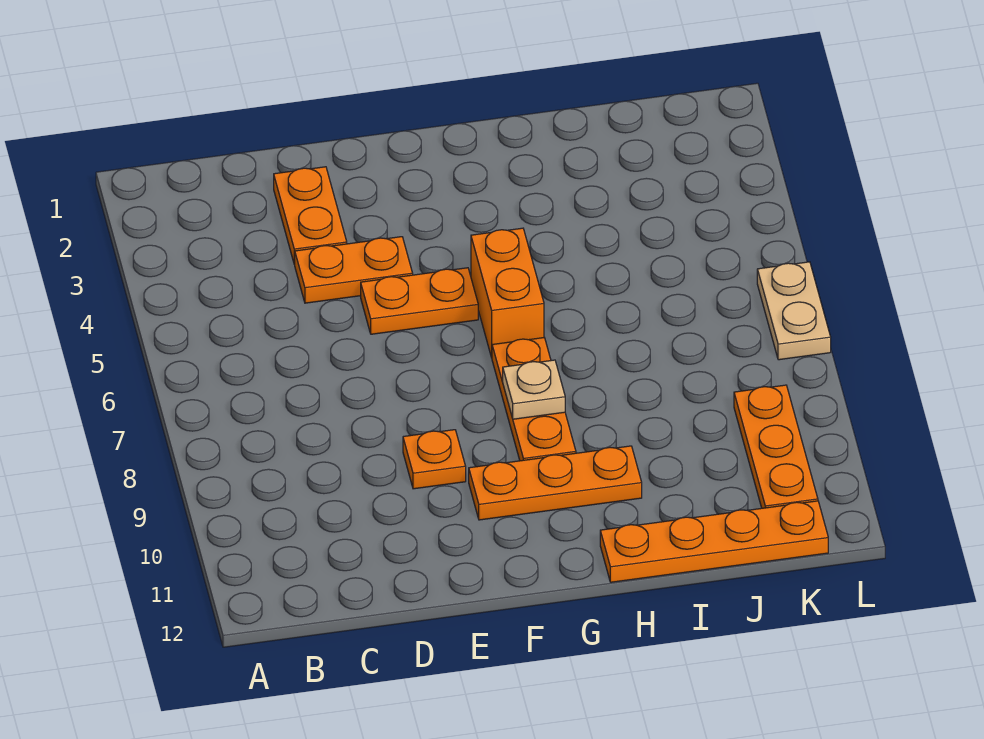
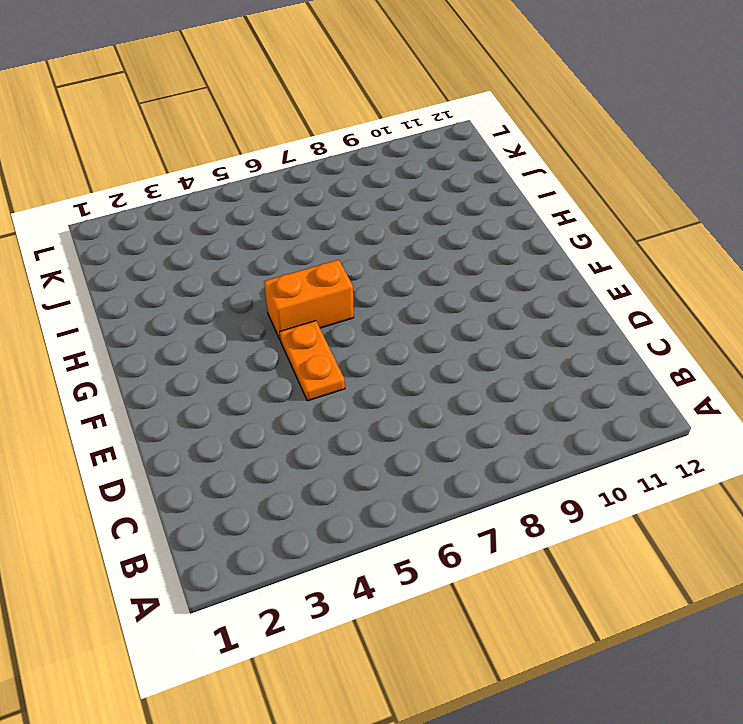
none -> orange plate D2:D3 level 1
none -> orange plate D4:E4 level 1

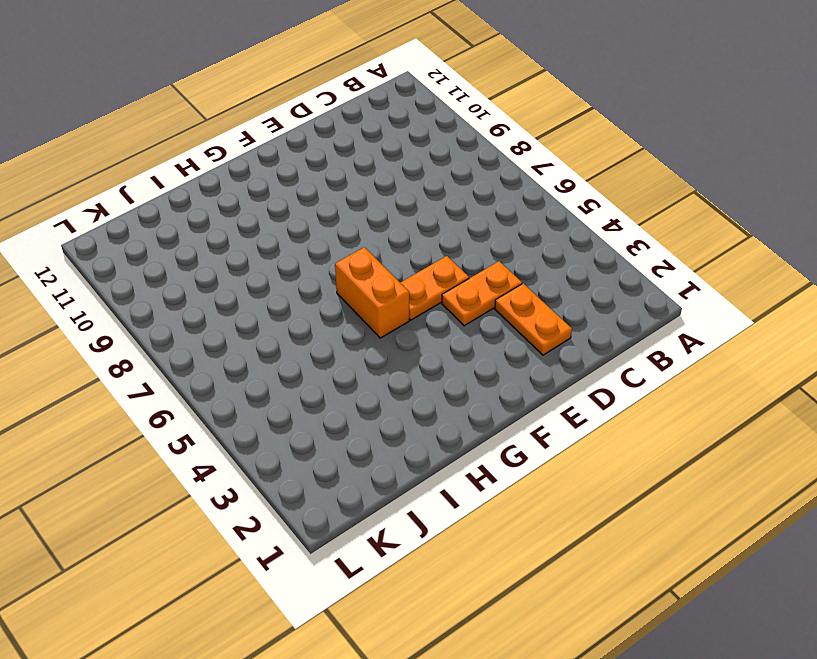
none -> orange plate E9 level 1
none -> orange plate F10:H10 level 1

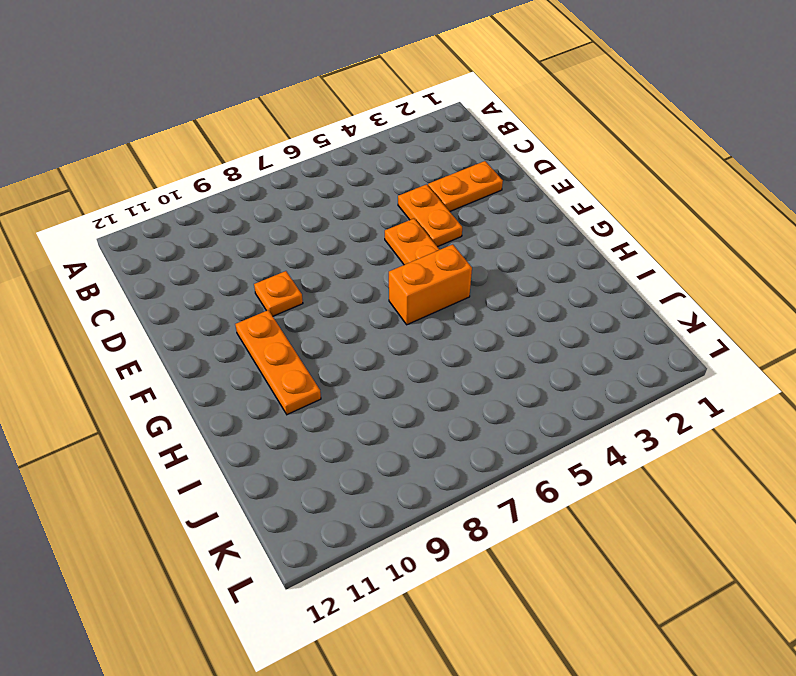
none -> orange plate G7:G9 level 1
none -> orange plate H12:K12 level 1

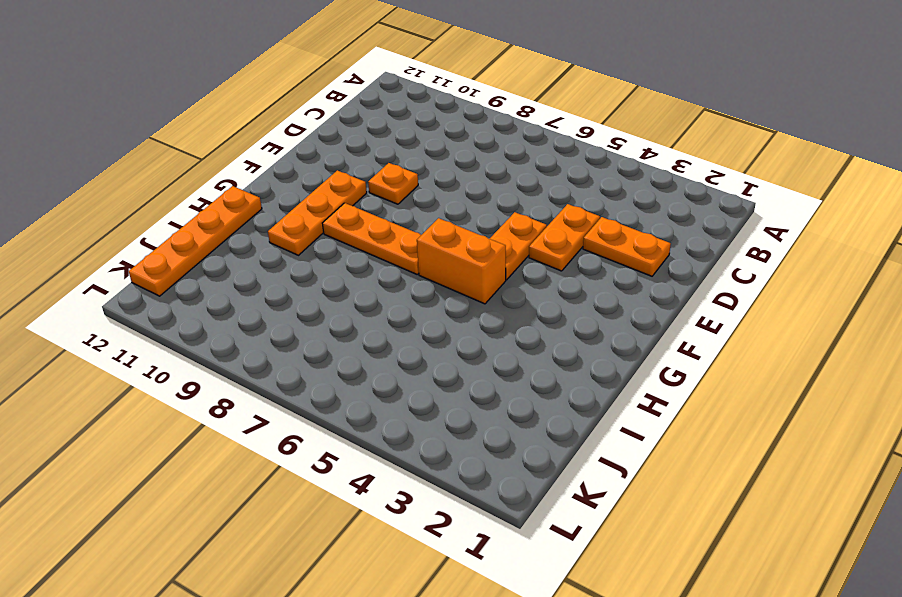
none -> orange plate K9:K11 level 1
none -> tan plate L6:L7 level 1

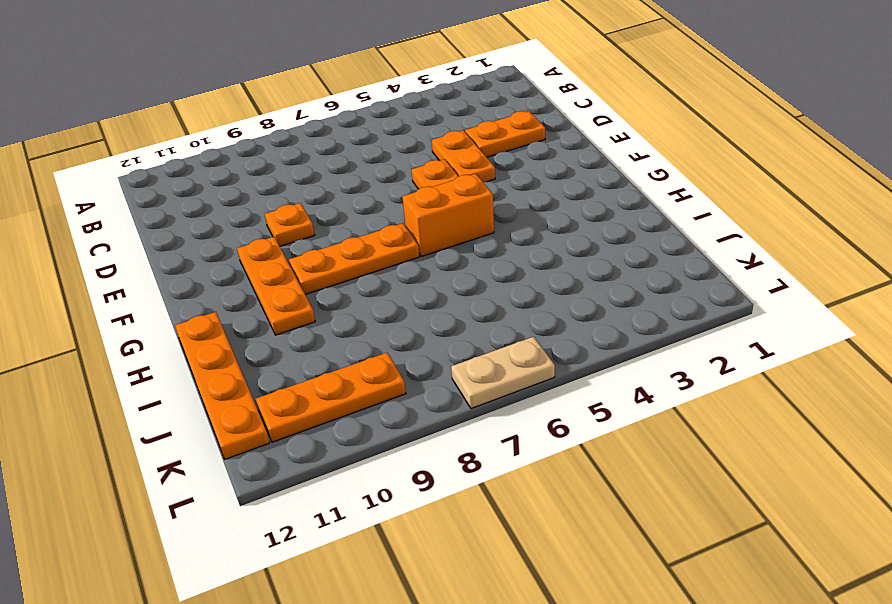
none -> tan plate G8 level 2

